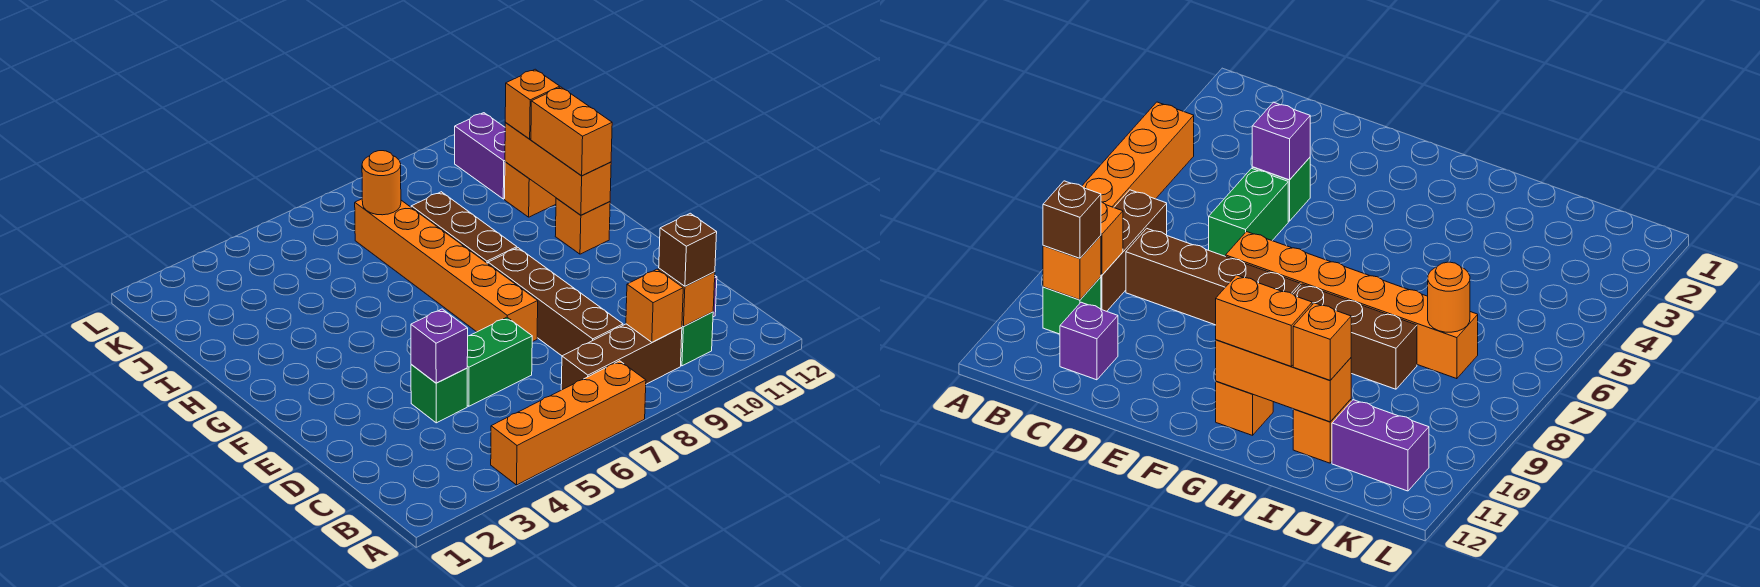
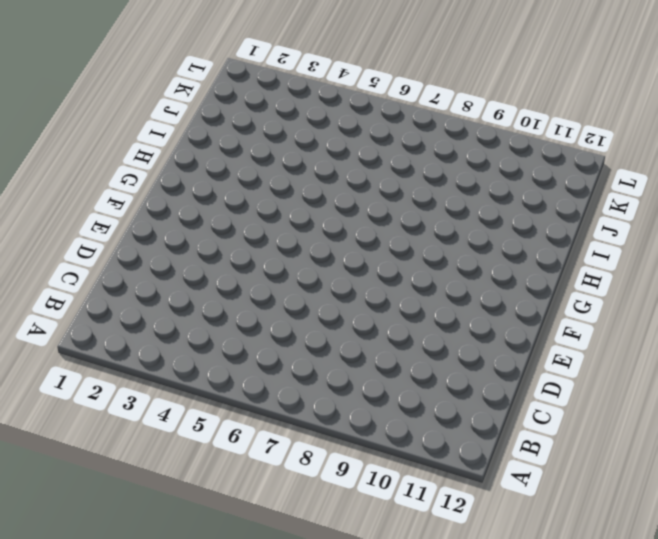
none -> orange brick A4:A7 level 1
none -> brown brick B7:B9 level 1
none -> green brick B10 level 1

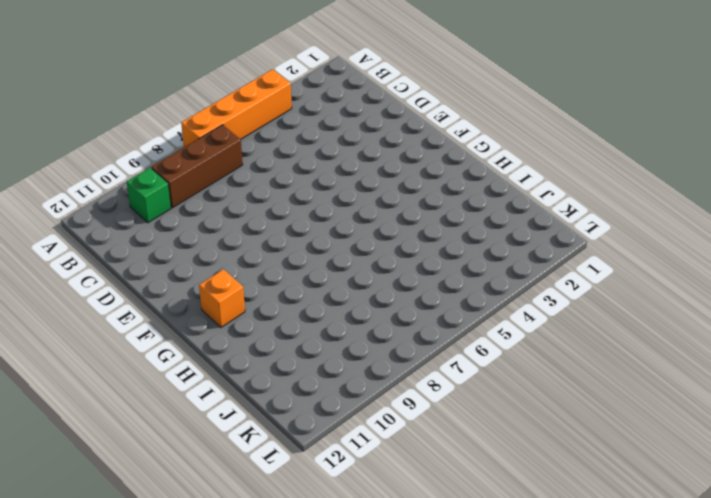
none -> brown brick C8:F8 level 1
none -> purple brick C11 level 1
none -> green brick D4 level 1

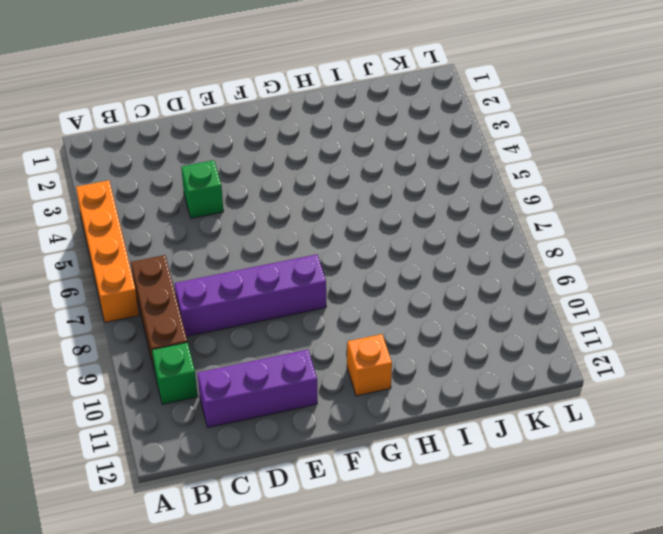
purple brick C8:F8 level 1 -> brown brick C8:F8 level 1
purple brick C11:E11 level 1 -> purple brick C11 level 1
none -> green brick D5:D6 level 1
none -> orange brick E7:J7 level 1
none -> brown brick G8:I8 level 1

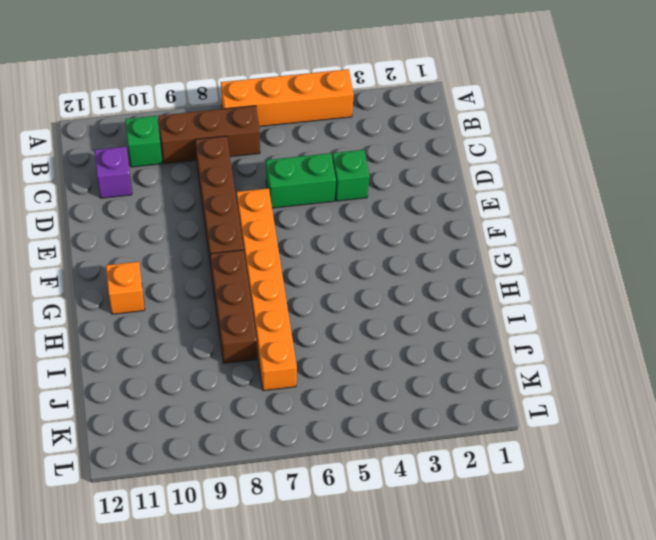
none -> orange brick I11 level 1
none -> purple brick J11:K11 level 1
none -> orange brick B9 level 2

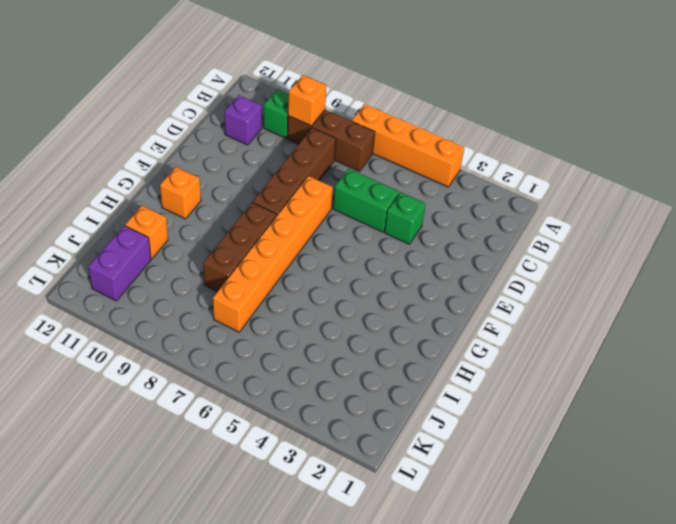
none -> orange brick B10 level 2
none -> purple brick D4 level 2
none -> orange brick G11:I11 level 2

